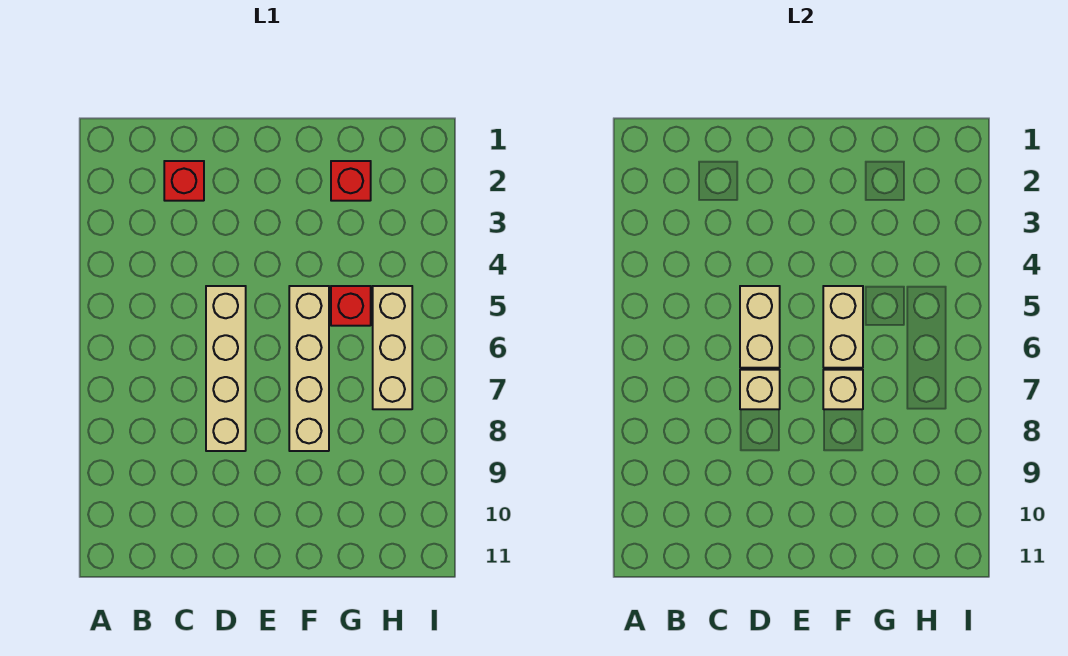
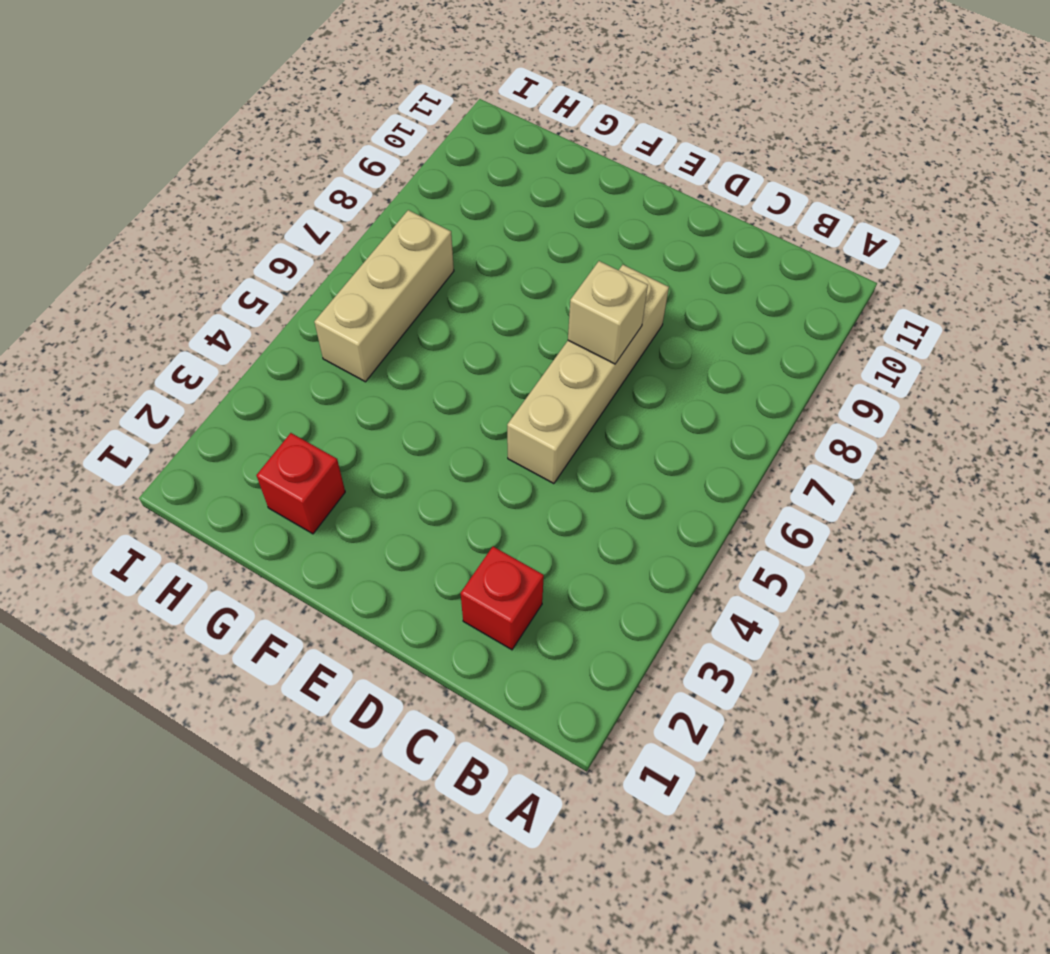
none -> tan brick F5:F8 level 1
none -> red brick G5 level 1

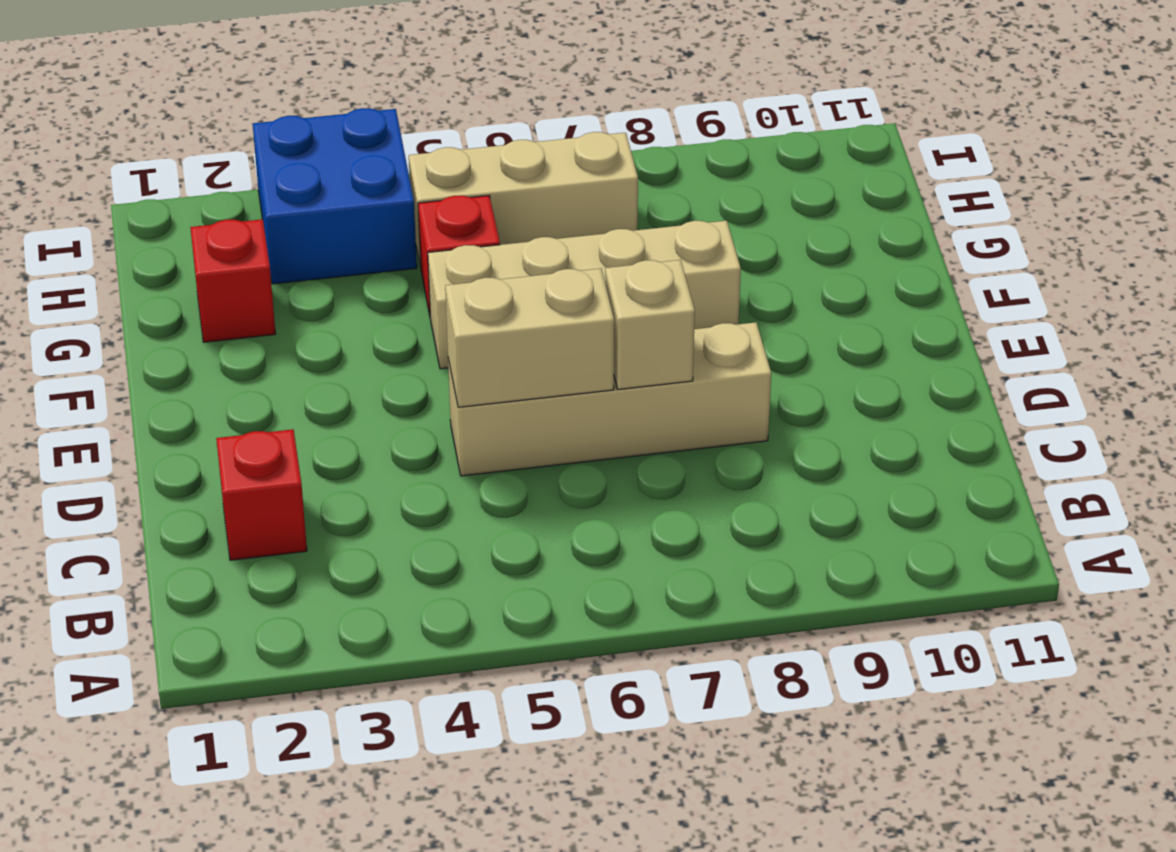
blue brick H3:I4 level 1 -> none
none -> tan brick F5:F6 level 2
none -> tan brick F7 level 2

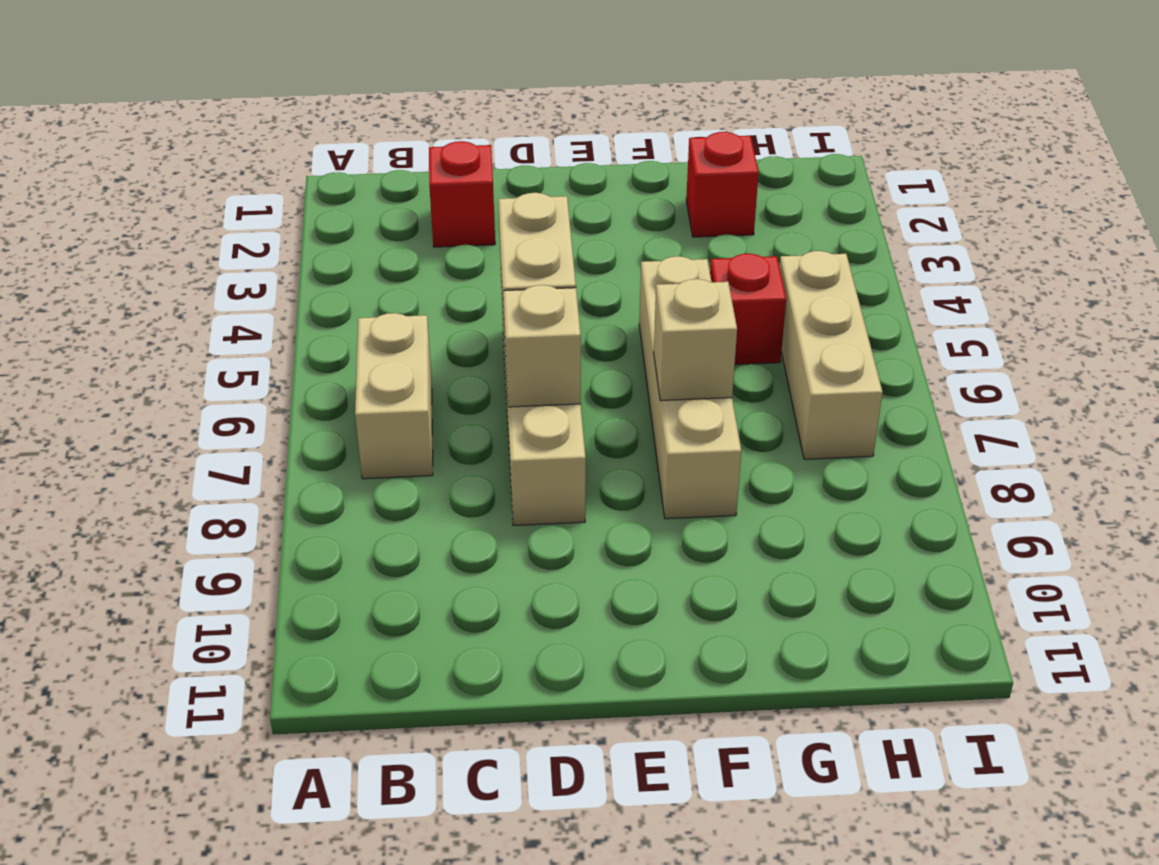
tan brick B6:B7 level 1 -> tan brick F5:F6 level 2

